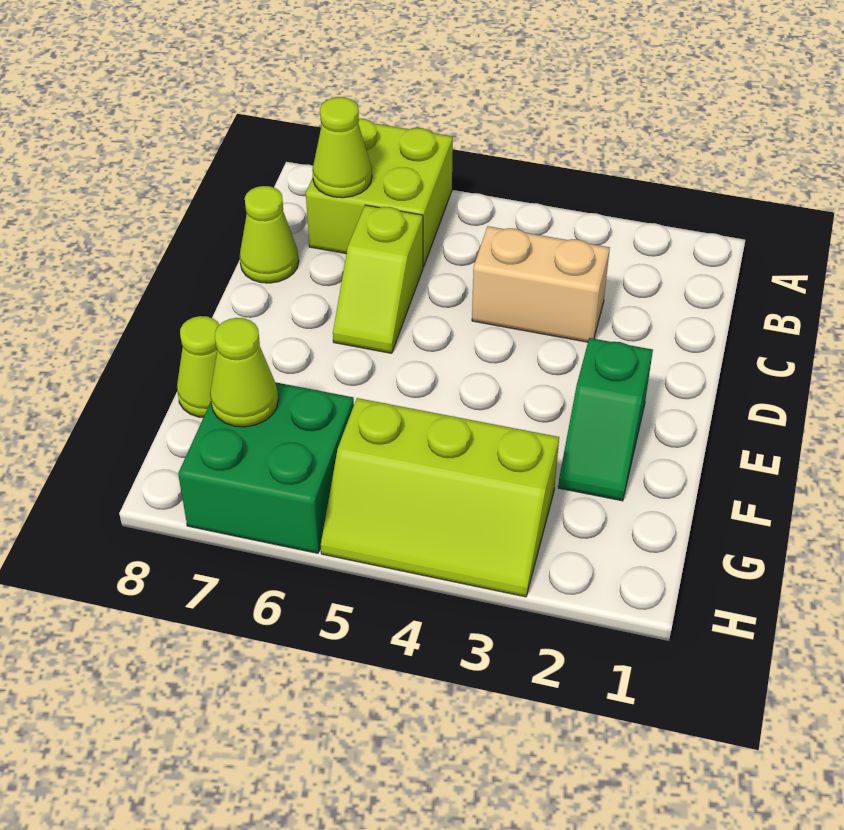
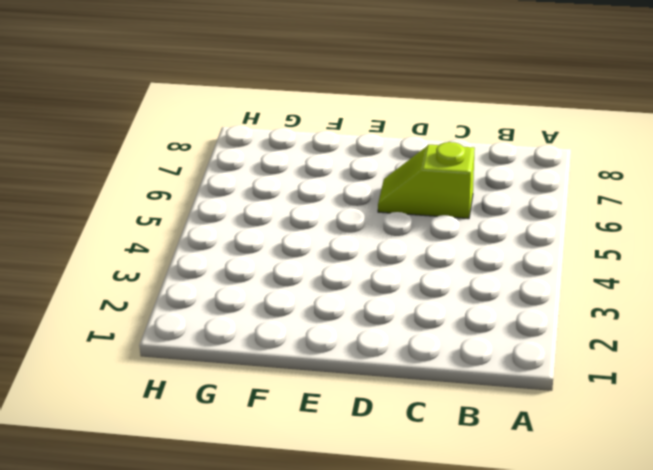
none -> lime brick A6:B7 level 1
none -> tan brick C3:C4 level 1

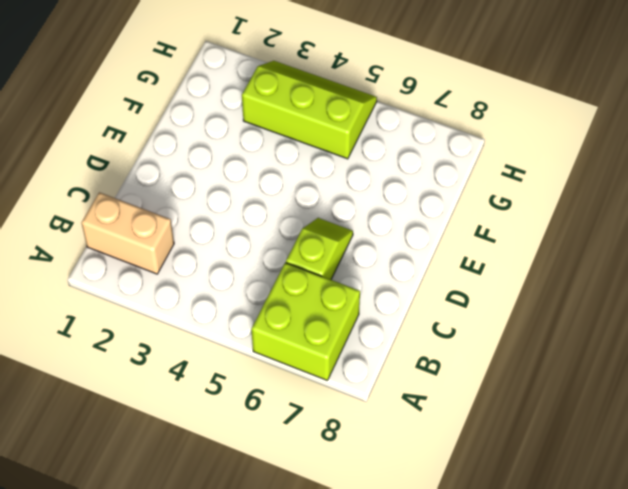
tan brick B1:B2 level 1 -> tan brick C3:C4 level 1
none -> lime cone C8 level 1
none -> green slope E2:F2 level 1 top E

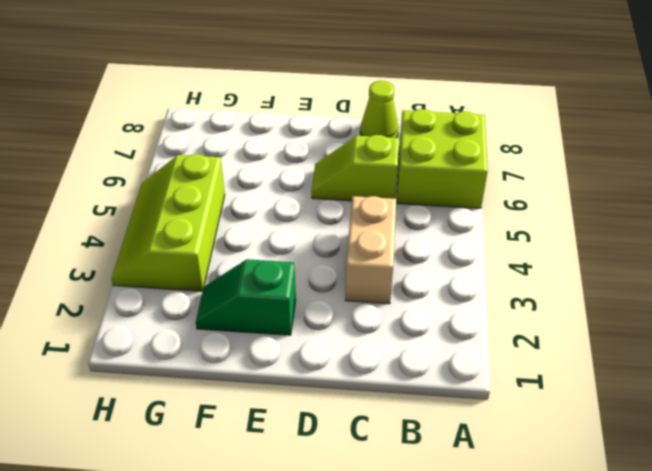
none -> lime cone F8 level 1
none -> green brick G6:H7 level 1

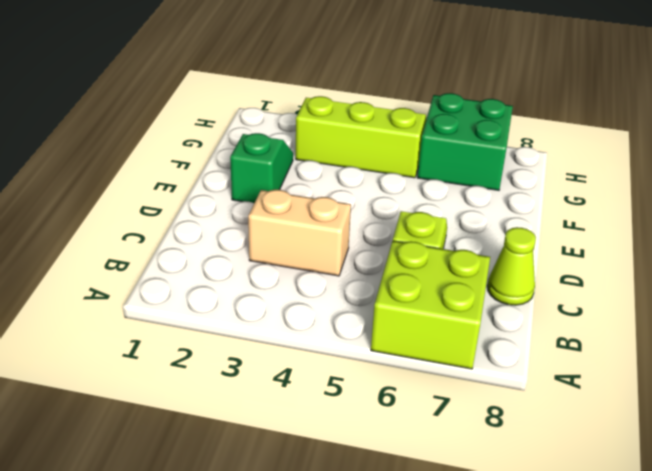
none -> lime cone F8 level 1
none -> lime cone B7 level 2

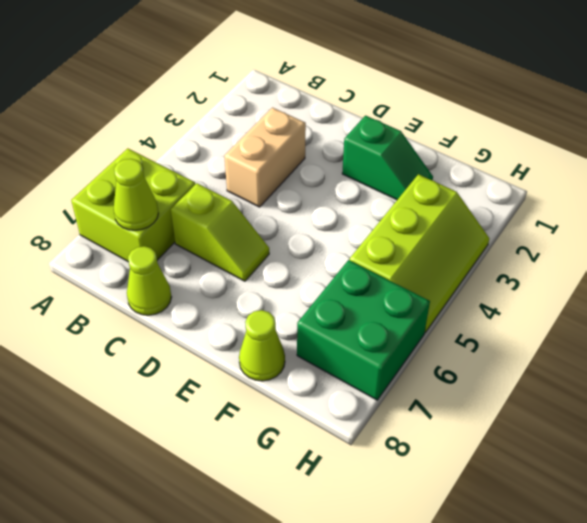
none -> lime cone G7 level 2

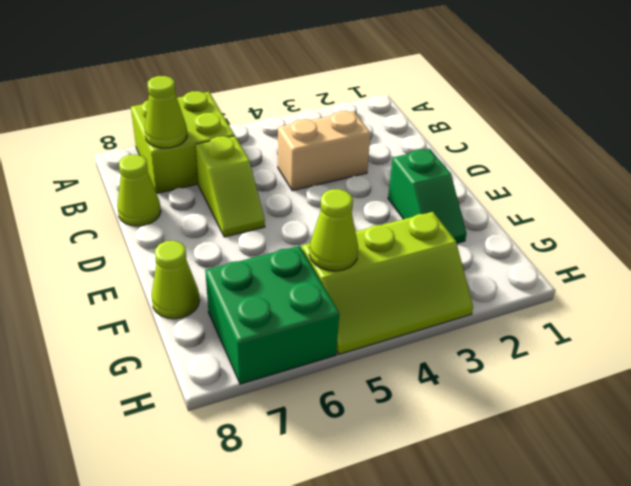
lime cone G5 level 2 -> lime cone G7 level 2

